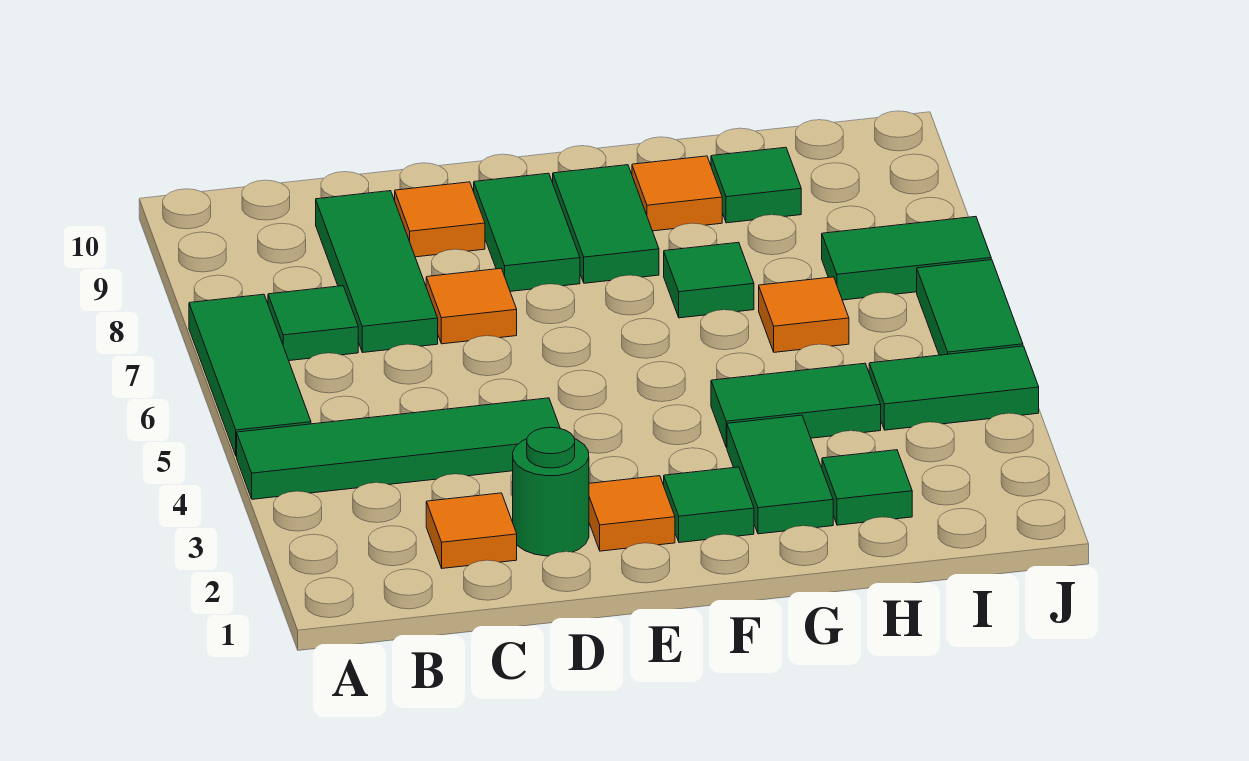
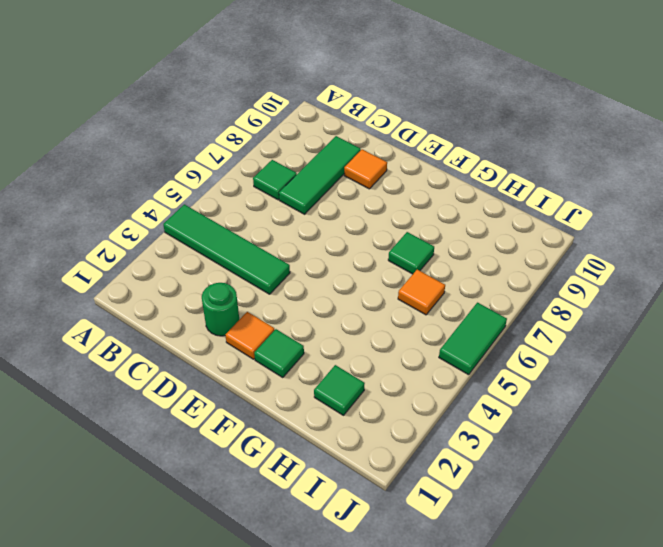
none -> green tile A5:A7 level 1
none -> orange tile C2 level 1
none -> orange tile D7 level 1

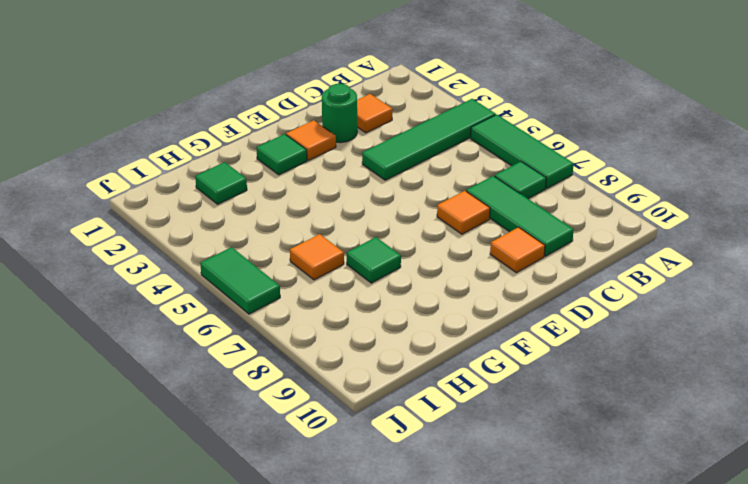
none -> green tile E8:E9 level 1
none -> green tile F8:F9 level 1
none -> green tile G2:G3 level 1

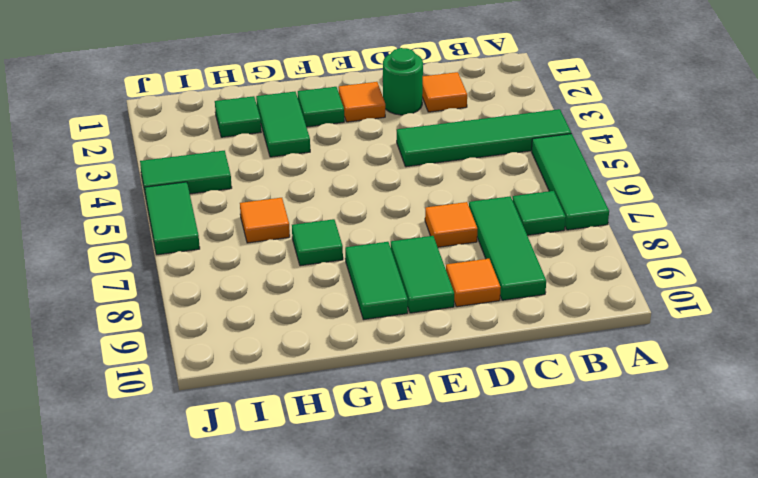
none -> green tile G4:H4 level 1
none -> orange tile G9 level 1
none -> green tile H9 level 1

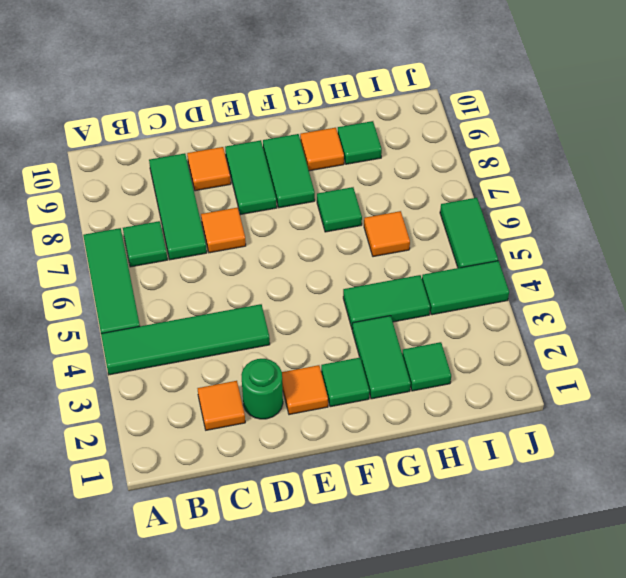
none -> green tile I7:J7 level 1

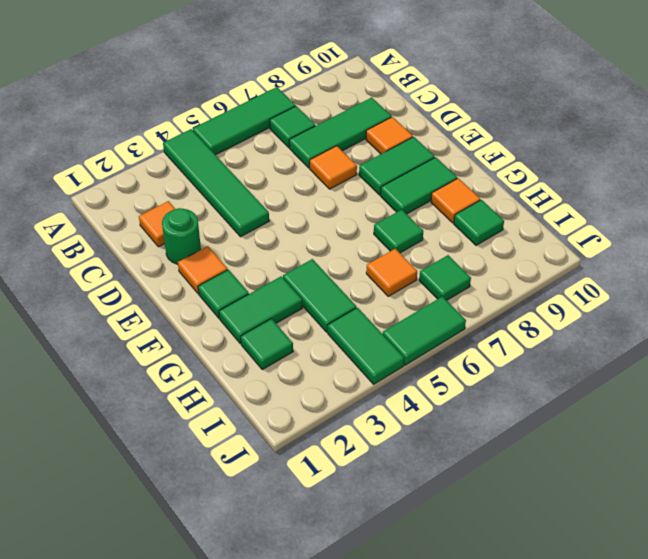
green tile I7 level 1 -> green tile I7:J7 level 1

